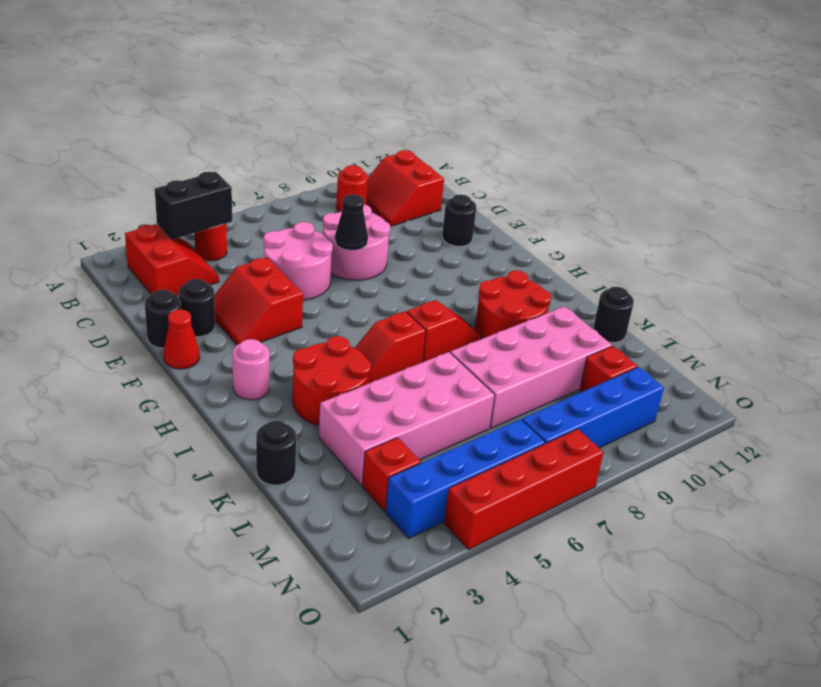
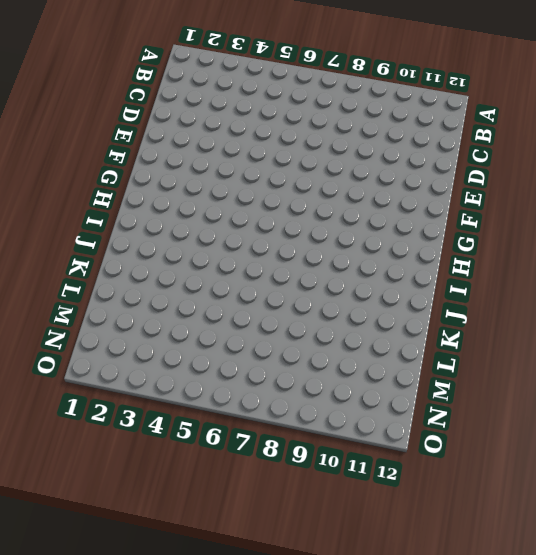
none -> red slope B2:C3 level 1 top 2
none -> red round brick B4 level 1
none -> red round brick B9 level 1

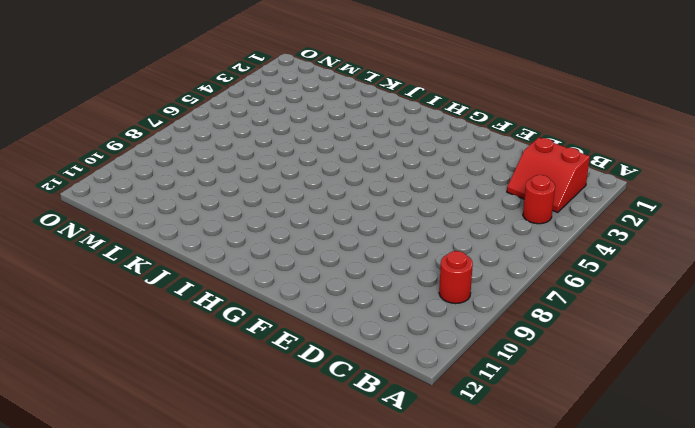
none -> red slope B10:C11 level 1 top 11
none -> pink round brick D5:E6 level 1
none -> pink round brick D7:E8 level 1

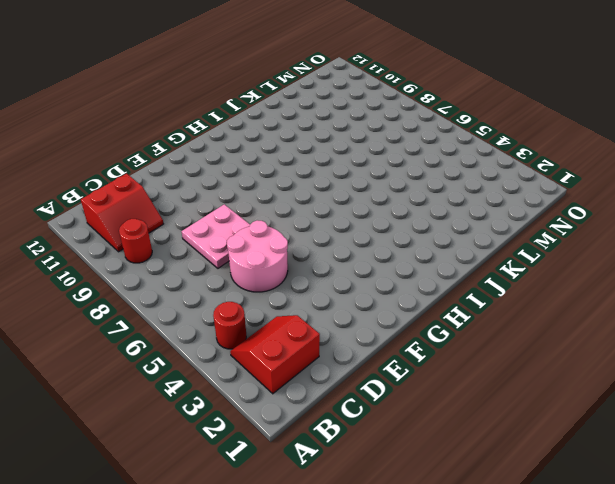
pink plate D7:E8 level 1 -> pink round brick D7:E8 level 1
none -> black round brick E1 level 1
none -> black round brick E2 level 1
none -> red slope E3:F4 level 1 top 4

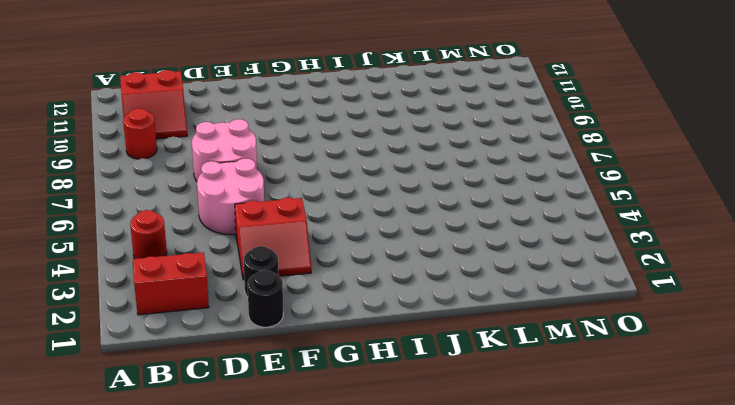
none -> black round brick E11 level 1
none -> red cone F1 level 1
none -> pink round brick H2 level 1

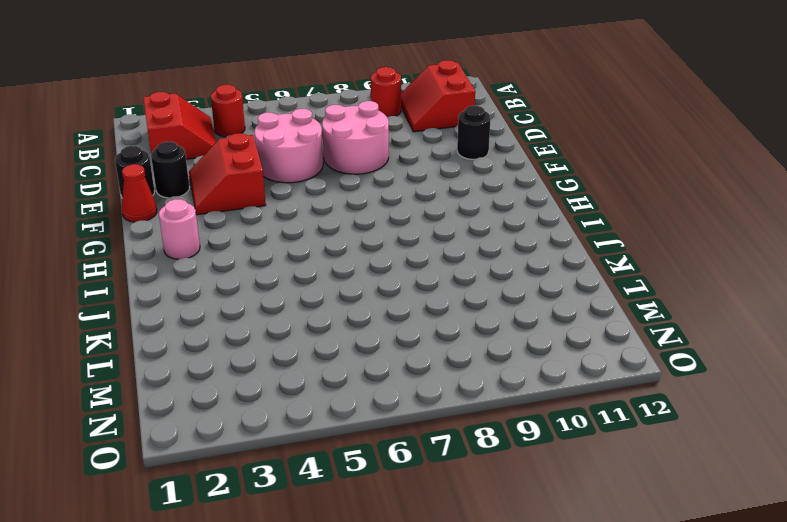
none -> red round brick I3:J4 level 1
none -> red slope I5:I6 level 1 top 6
none -> red slope I7:I8 level 1 top 7

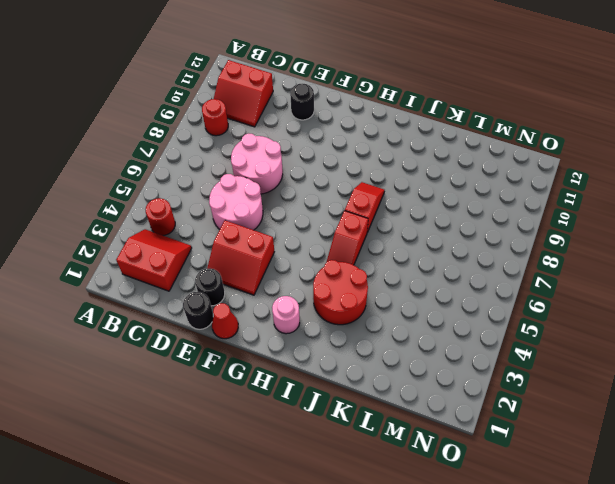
none -> red round brick I9:J10 level 1
none -> black round brick K1 level 1
none -> pink brick K3:L6 level 1

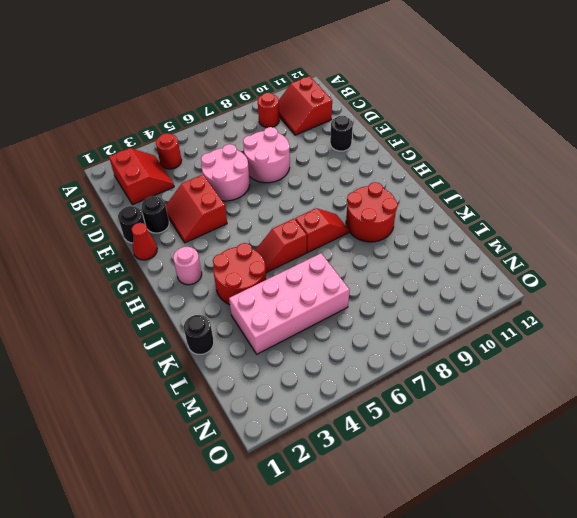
none -> pink brick K7:L10 level 1
none -> black round brick K12 level 1
none -> red brick M3 level 1

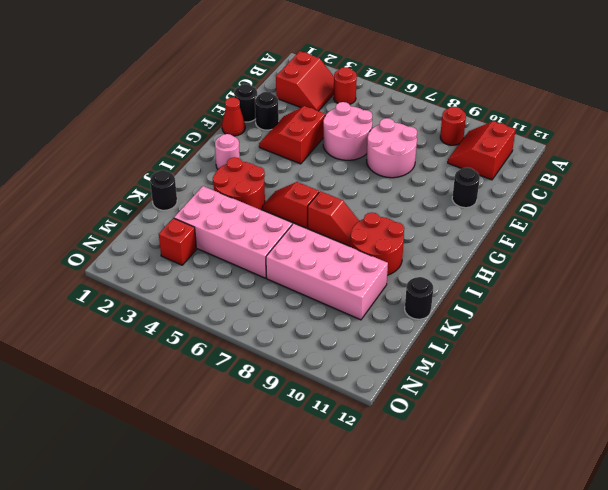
none -> red brick M10 level 1
none -> blue brick N3:N6 level 1
none -> blue brick N7:N10 level 1

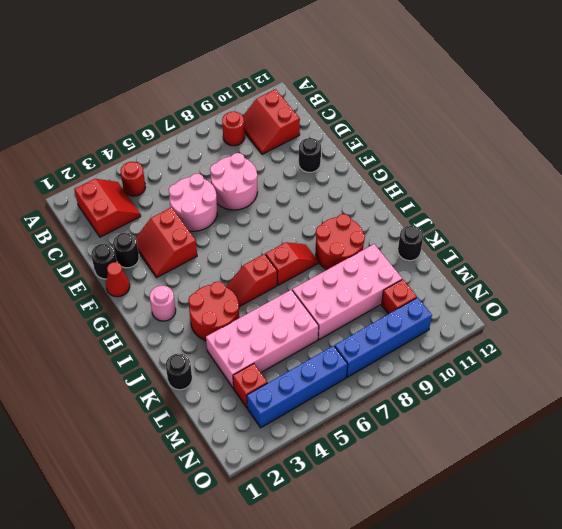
none -> red brick O4:O7 level 1
none -> black brick B3:B4 level 2
none -> black cone E7 level 2

